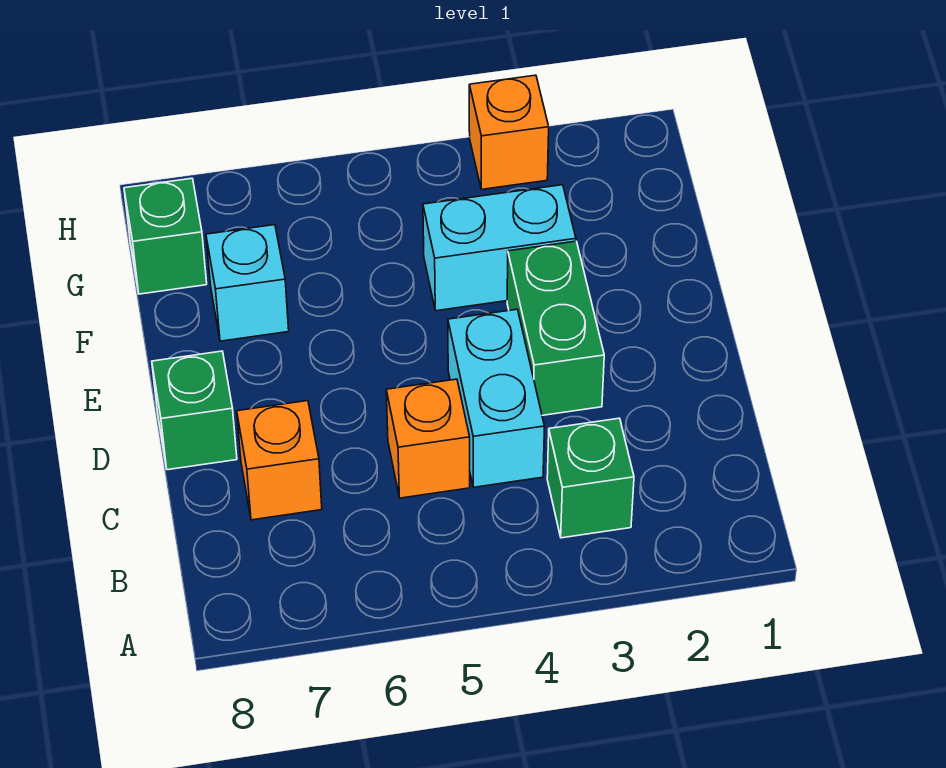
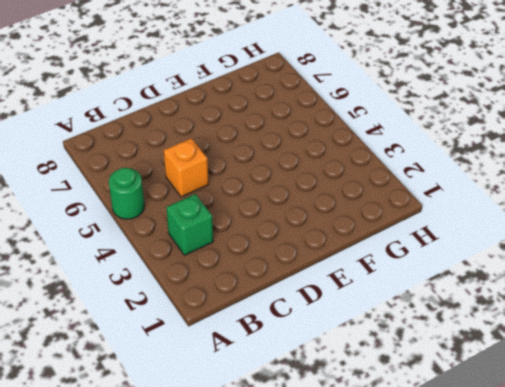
green round brick A5 level 1 -> none
none -> cyan brick C4:D4 level 1
none -> orange brick C7 level 1

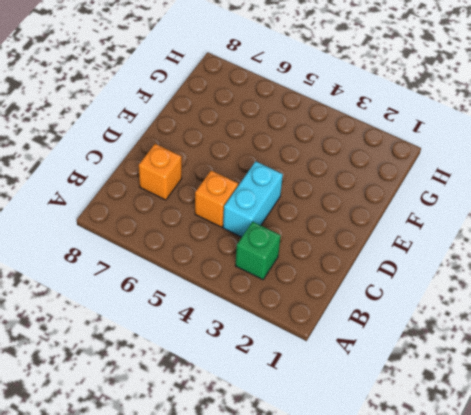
none -> green brick D3:E3 level 1
none -> green brick D8 level 1

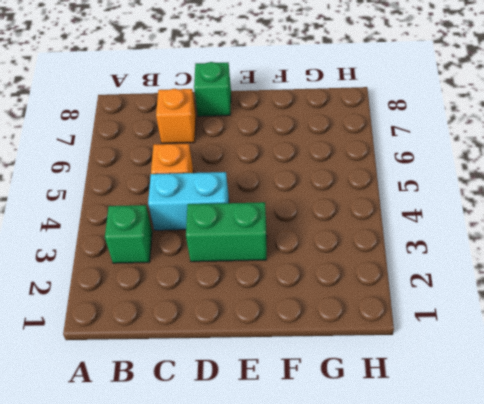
none -> cyan brick F3:F4 level 1
none -> cyan brick F7 level 1

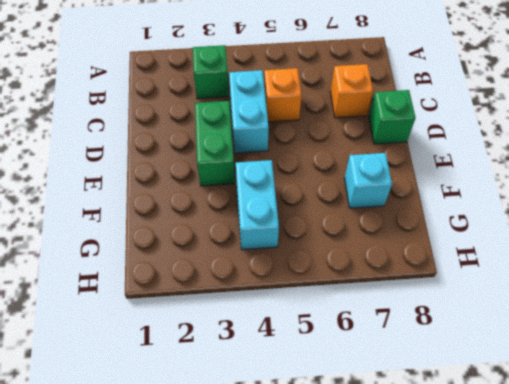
cyan brick F4:G4 level 1 -> cyan brick F3:F4 level 1
none -> green brick G8 level 1
none -> orange brick H3 level 1

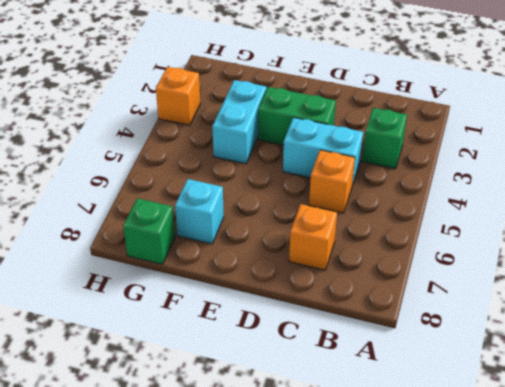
none -> green brick D8 level 1

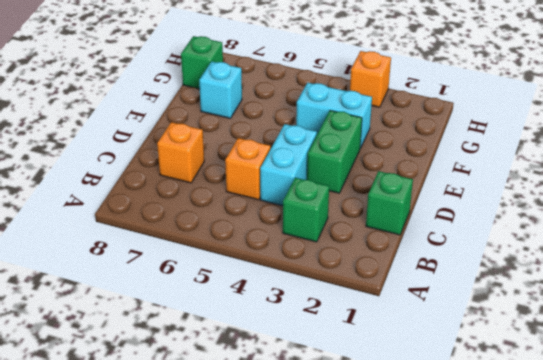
green brick C1 level 1 -> green brick D8 level 1

